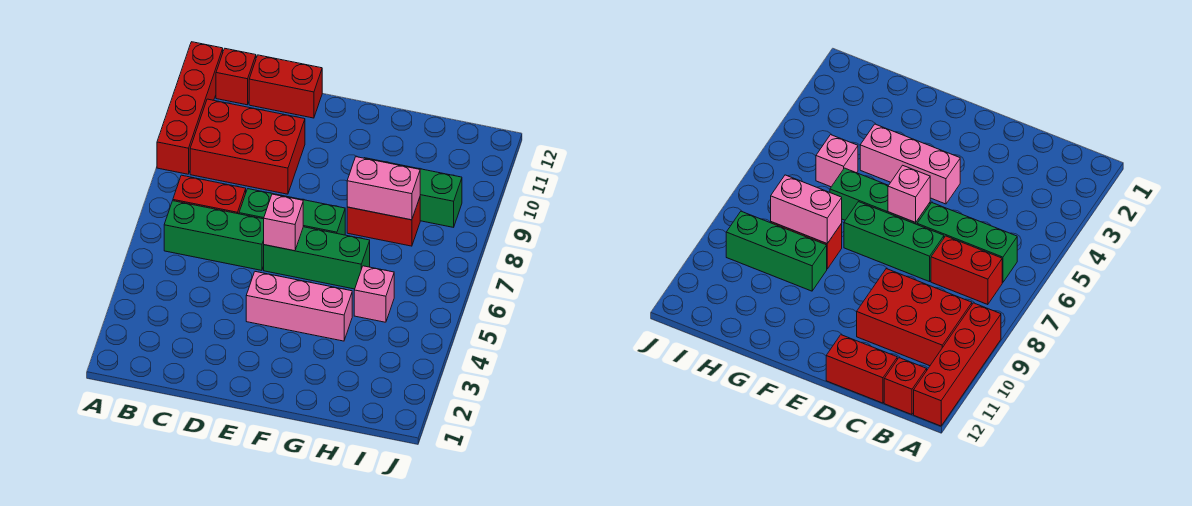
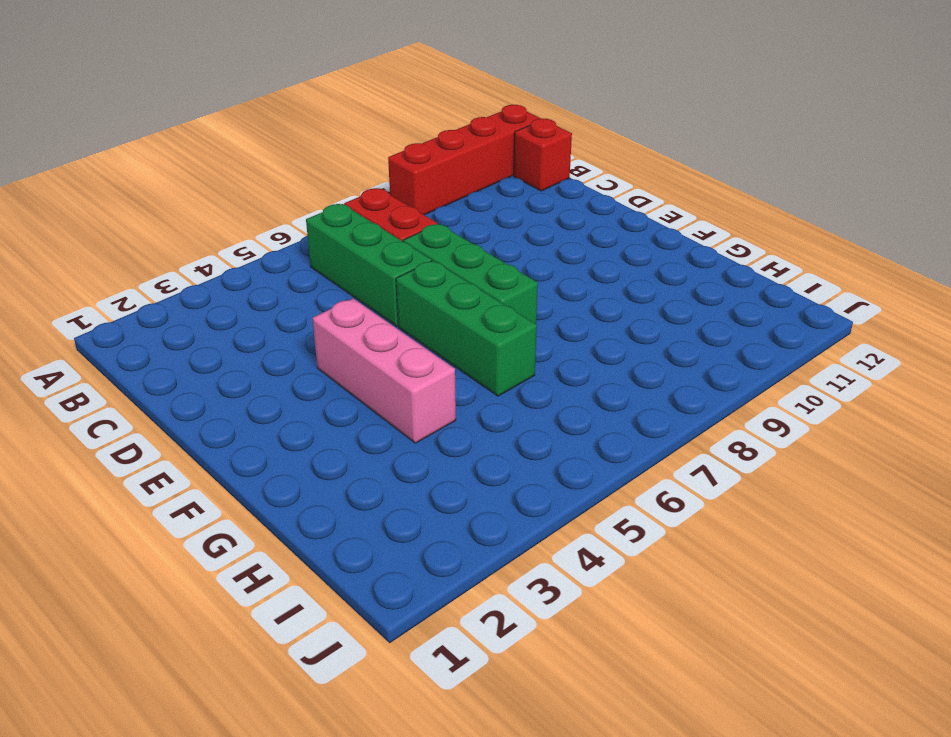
none -> red brick B9:D10 level 1
none -> red brick C12:D12 level 1
none -> red brick G8:H8 level 1

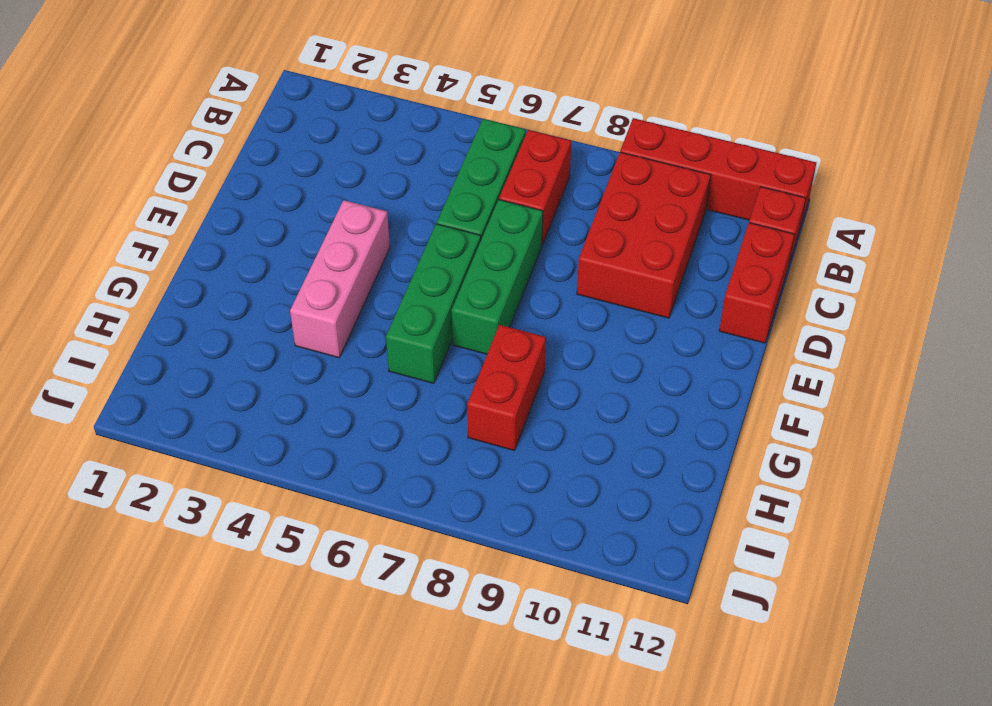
none -> green brick G9:I9 level 1
none -> pink brick H5 level 1
none -> pink brick E6 level 2

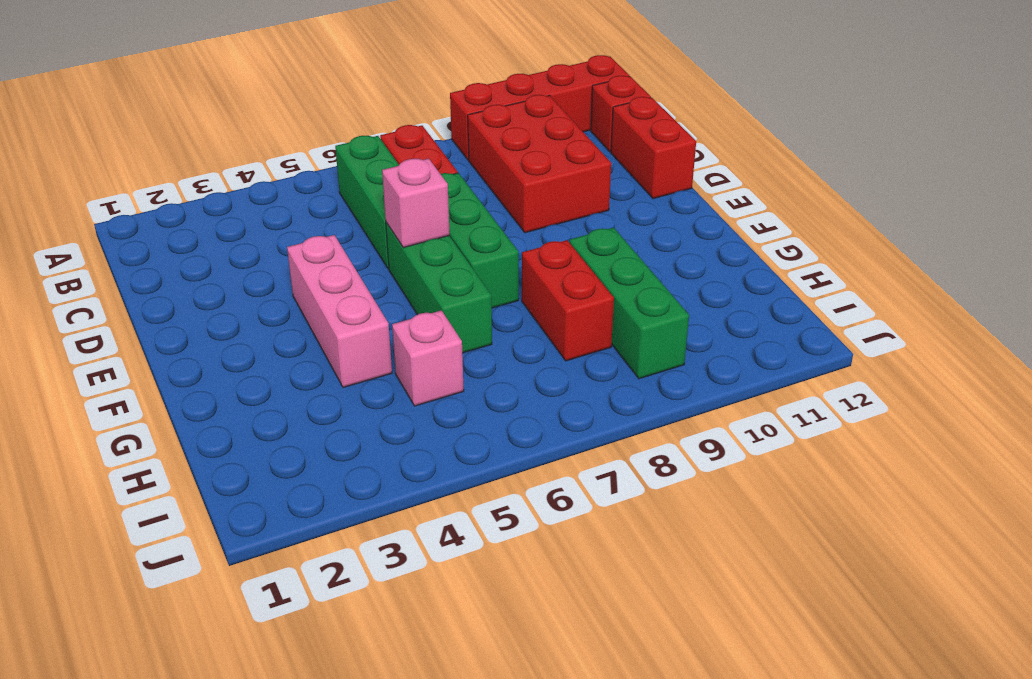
none -> pink brick G8:H8 level 2

